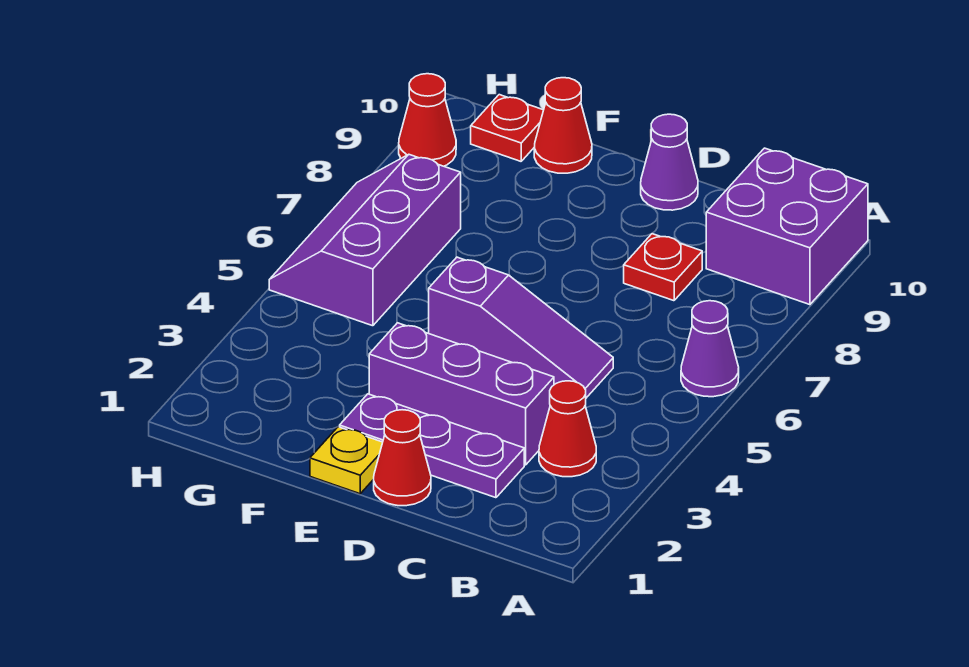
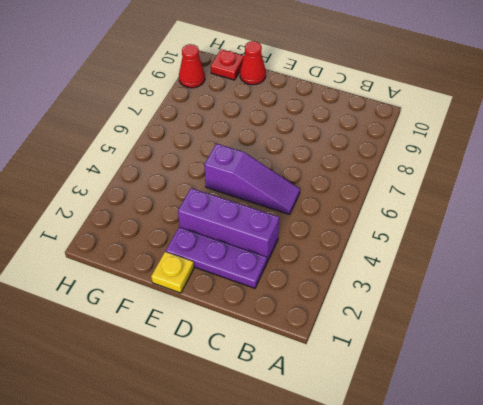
none -> purple cone A6 level 1
none -> purple brick A9:B10 level 1
none -> red cone B3 level 1

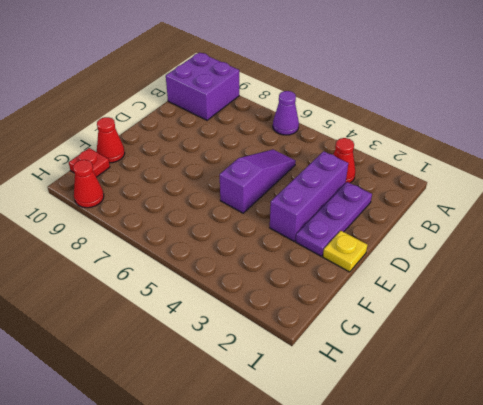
none -> red plate C8 level 1
none -> red cone D1 level 1
none -> purple cone D10 level 1

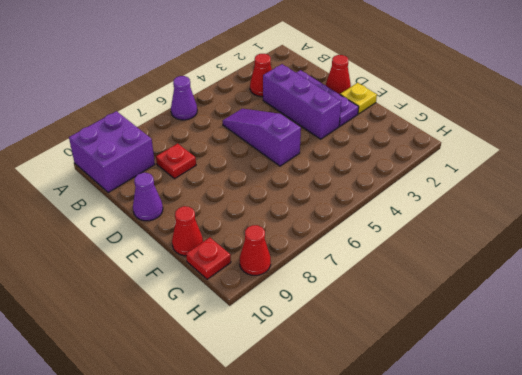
none -> purple slope G5:H7 level 1 top G

